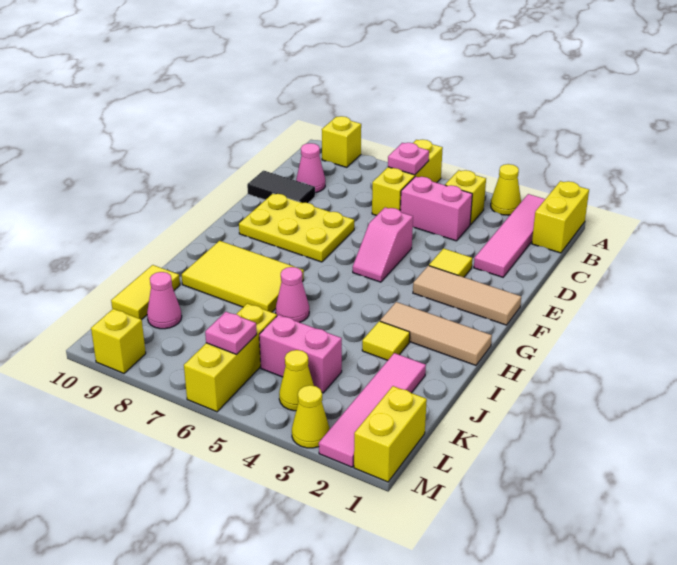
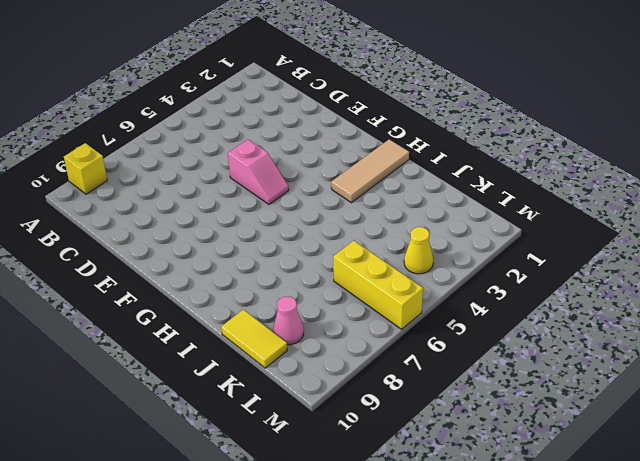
none -> yellow brick A1:B1 level 1
none -> pink tile A2:D2 level 1
none -> yellow cone A3 level 1

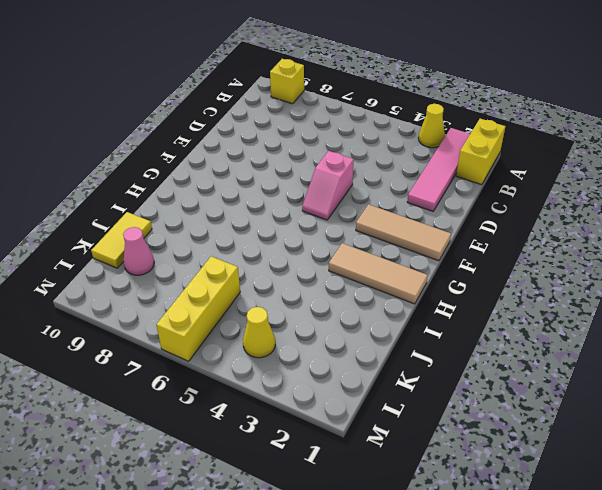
none -> yellow brick A6:C6 level 1
none -> yellow brick B4 level 1
none -> pink brick C4:C5 level 1

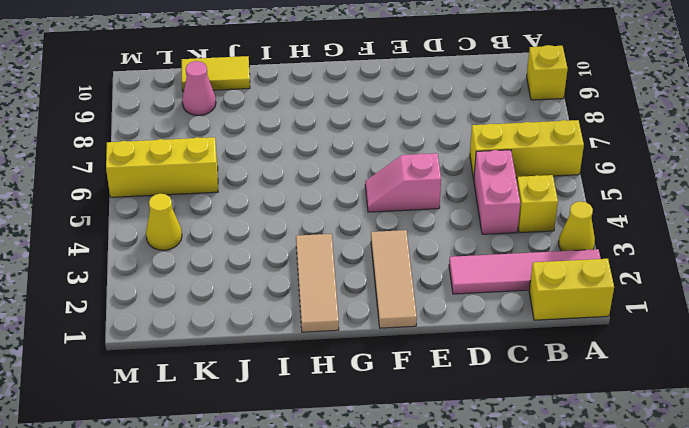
none -> pink cone C9 level 1
none -> black tile D9:D10 level 1
none -> yellow tile E3 level 1

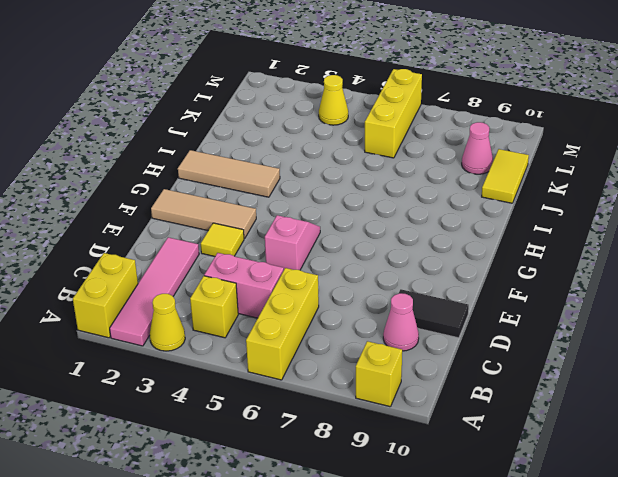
none -> yellow plate E7:F9 level 1
none -> yellow tile H7:I9 level 1
none -> yellow tile I3 level 1

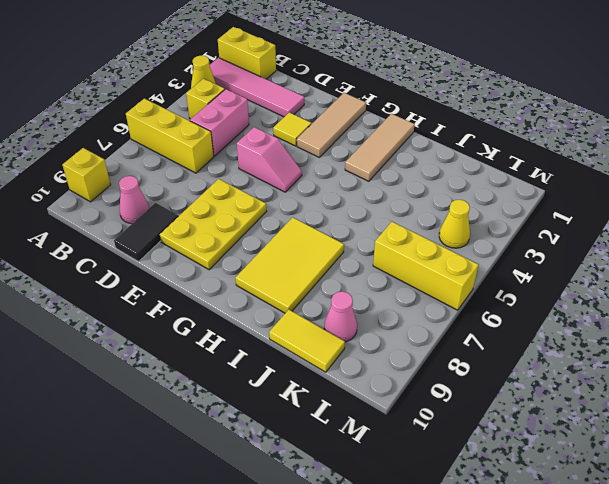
none -> yellow tile I3 level 1
none -> pink cone I6 level 1
none -> pink tile J2:M2 level 1

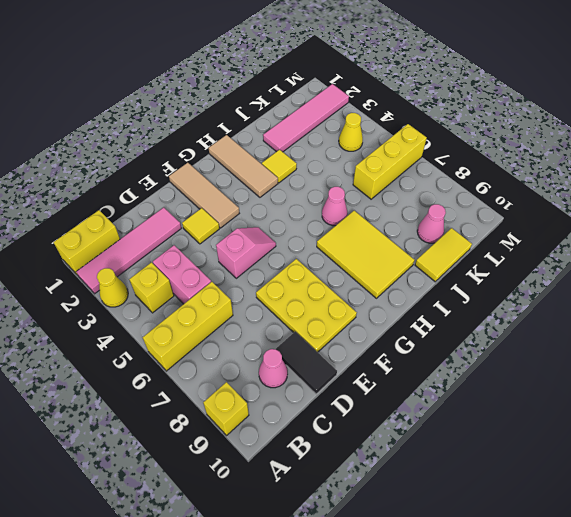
none -> pink brick K4:K5 level 1
none -> yellow brick L1:M1 level 1
none -> yellow cone M3 level 1

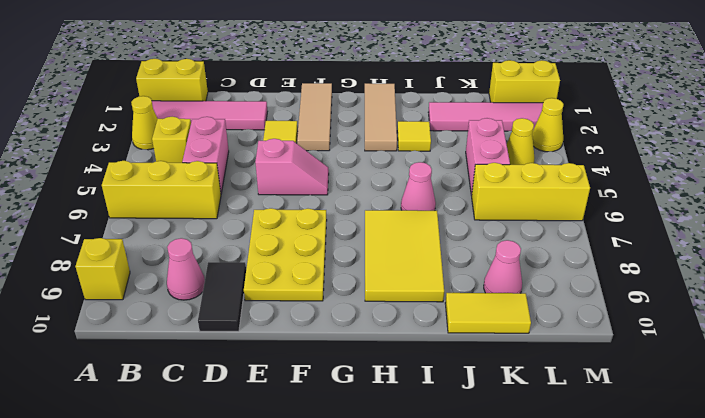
none -> yellow brick M9 level 1
none -> pink plate B6 level 2
none -> pink plate L6 level 2

